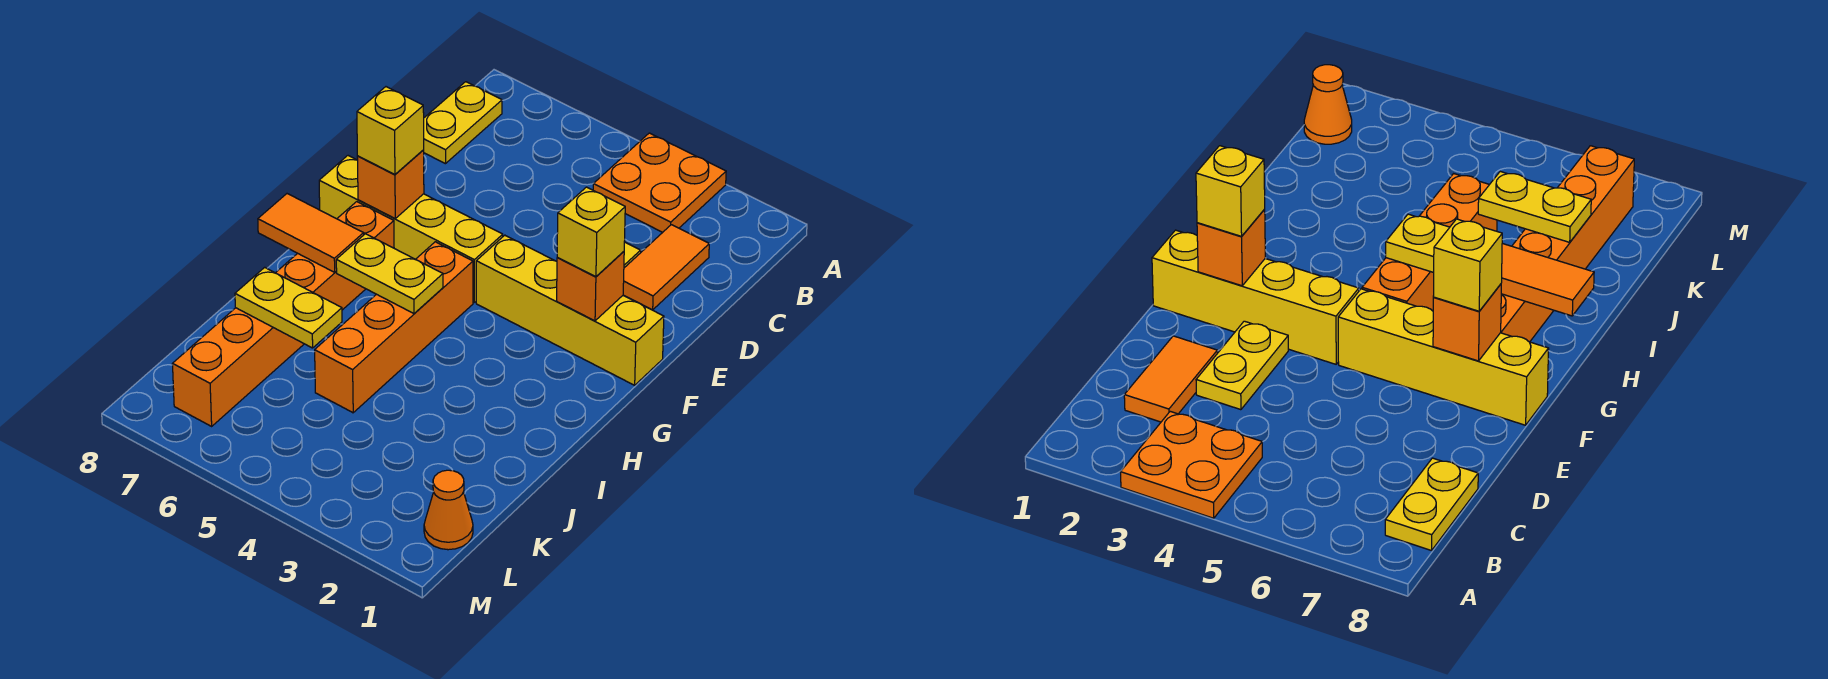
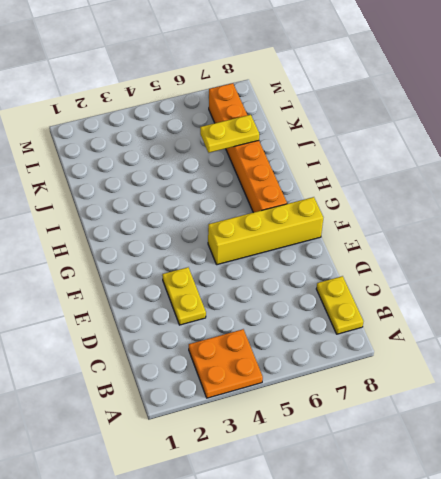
none -> orange tile C2:D2 level 1
none -> yellow brick F1:F4 level 1
none -> orange brick G5:J5 level 1

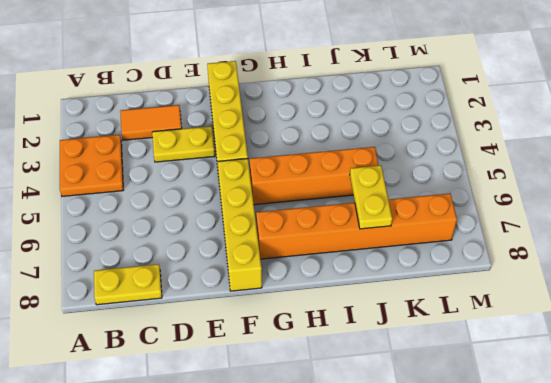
none -> orange cone L1 level 1
none -> orange brick F2 level 2
none -> orange brick F7 level 2

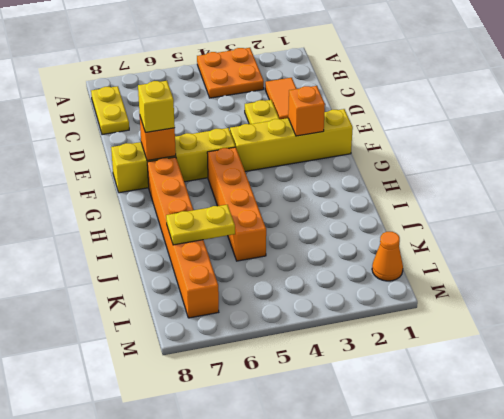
none -> yellow plate H5:H6 level 2
none -> orange tile H7:H8 level 2
none -> yellow brick F2 level 3

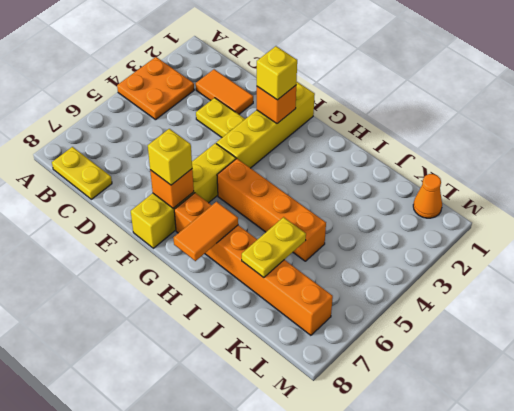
none -> yellow plate H5:H6 level 2

